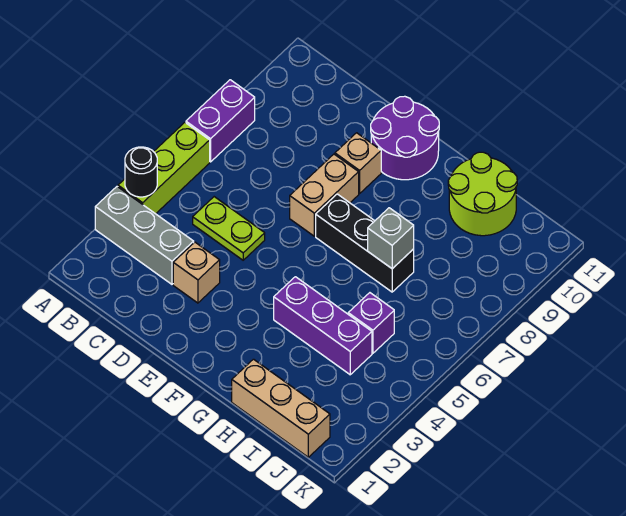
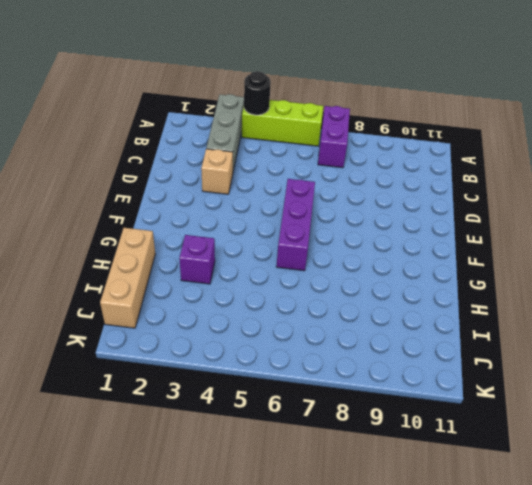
purple brick A7:B7 level 1 -> purple brick A7:A8 level 1
purple brick E6:G6 level 1 -> purple brick G4:I4 level 1
purple brick H3 level 1 -> purple brick I5 level 1
none -> lime plate C5:D5 level 1
none -> tan brick E7:E8 level 1
none -> tan brick E9 level 1

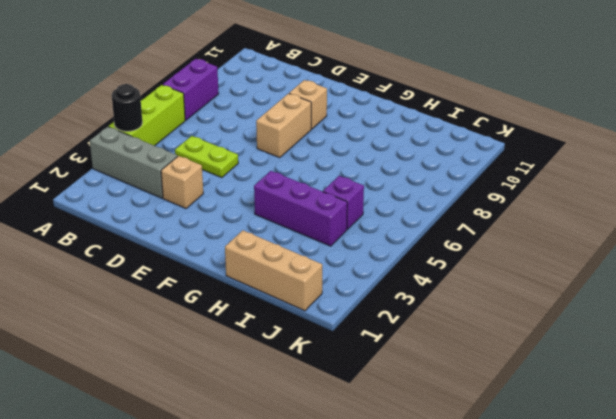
none -> purple round brick E10:F11 level 1
none -> black brick F7:H7 level 1
none -> lime round brick H10:I11 level 1

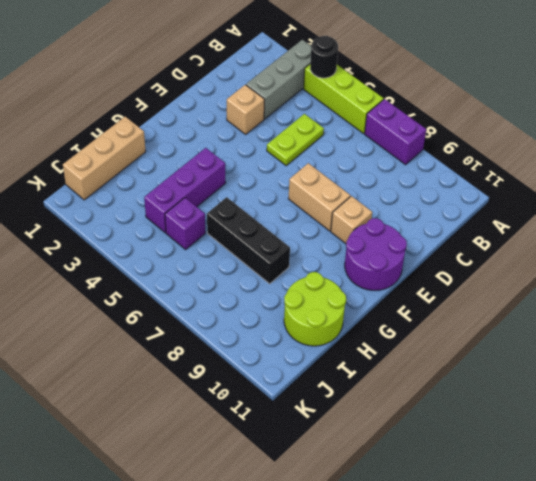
black brick H6:H8 level 1 -> black brick F7:H7 level 1
none -> grey brick H7 level 2

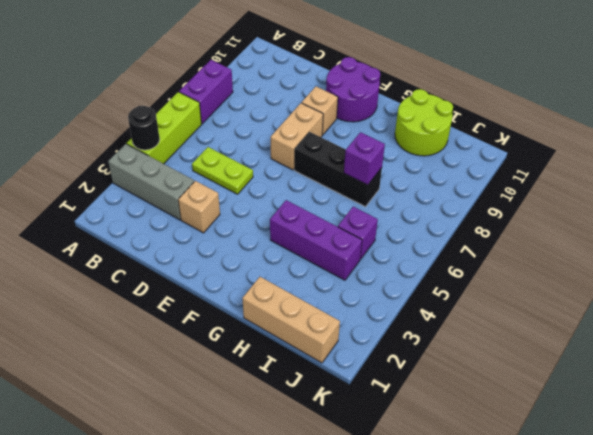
purple brick H7 level 2 -> grey brick H7 level 2

